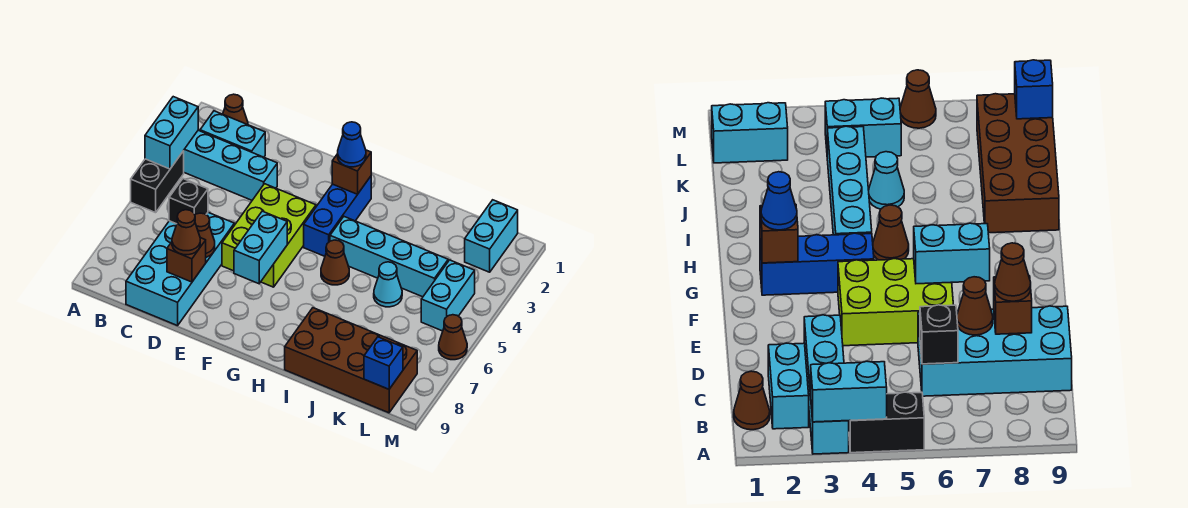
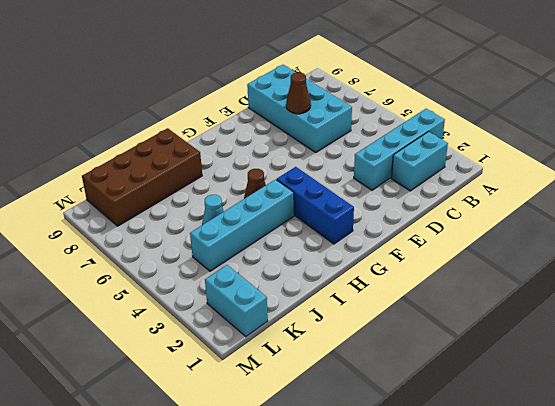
none -> black brick A4:A5 level 1
none -> brown cone B1 level 1
none -> lime brick E4:F6 level 1

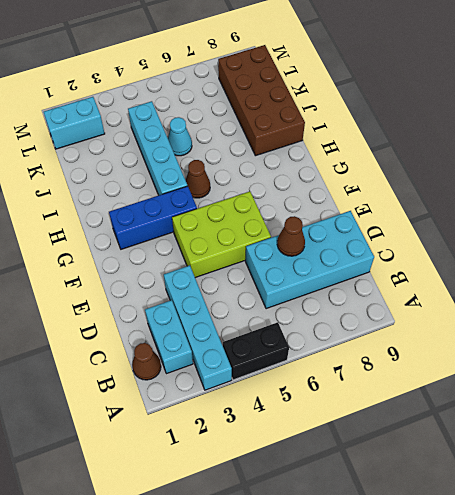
none -> cyan brick L4:L5 level 1
none -> brown cone M6 level 1
none -> cyan brick A3:A4 level 2

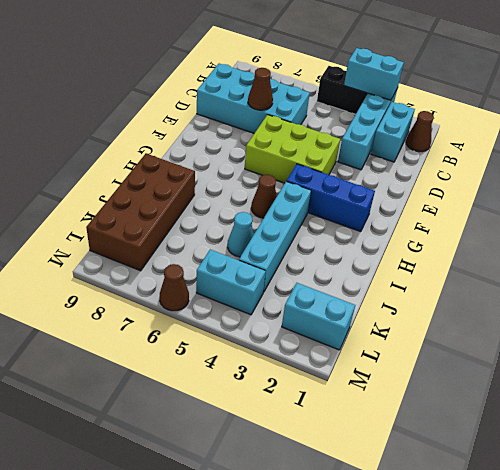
none -> black brick C6 level 2
none -> brown brick D8 level 2
none -> cyan brick F6:F7 level 2

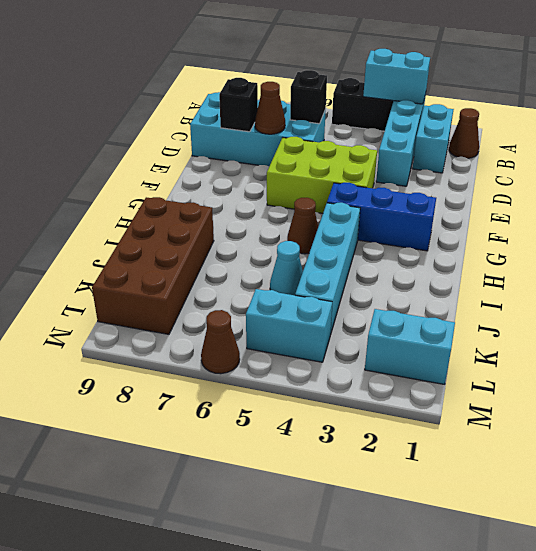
black brick D8 level 2 -> brown brick D8 level 2
none -> cyan brick F6:F7 level 2
none -> brown brick G2 level 2
none -> blue brick L9 level 2

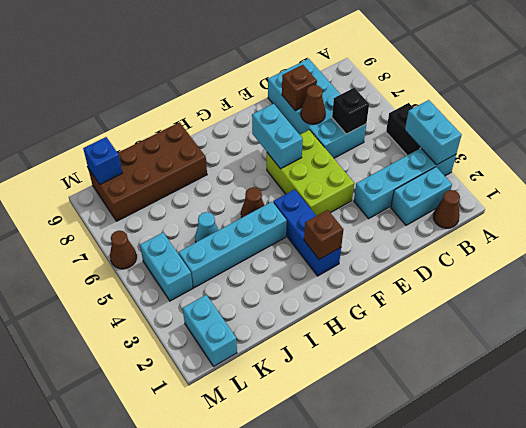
none -> brown cone D8 level 3
none -> blue cone G2 level 3

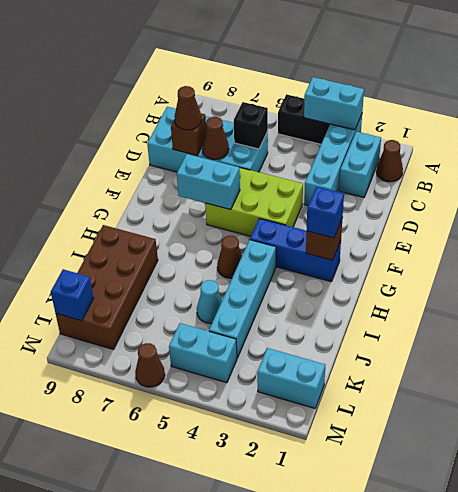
blue brick G2 level 3 -> blue cone G2 level 3

